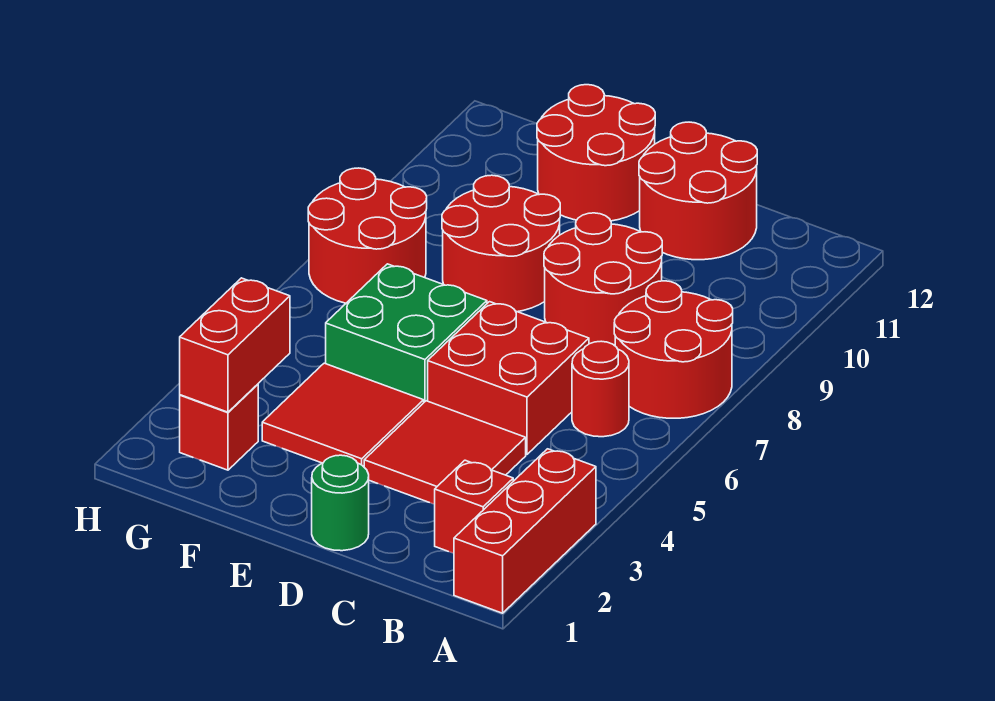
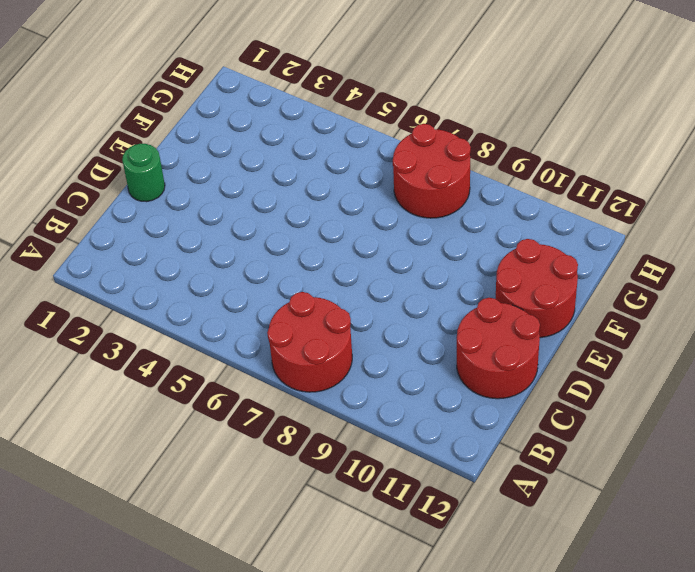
none -> red brick A1:A3 level 1
none -> red brick B2 level 1
none -> red round brick B6 level 1

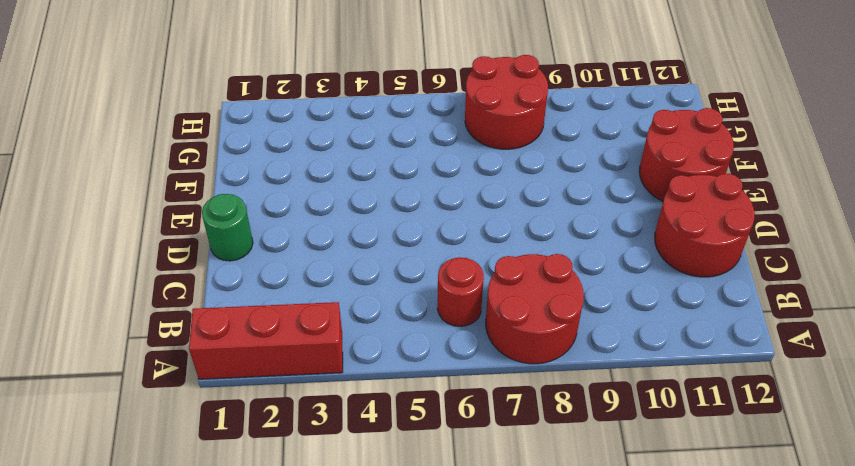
none -> red brick B2 level 1
none -> red tile C3:D4 level 1
none -> red brick C5:D6 level 1

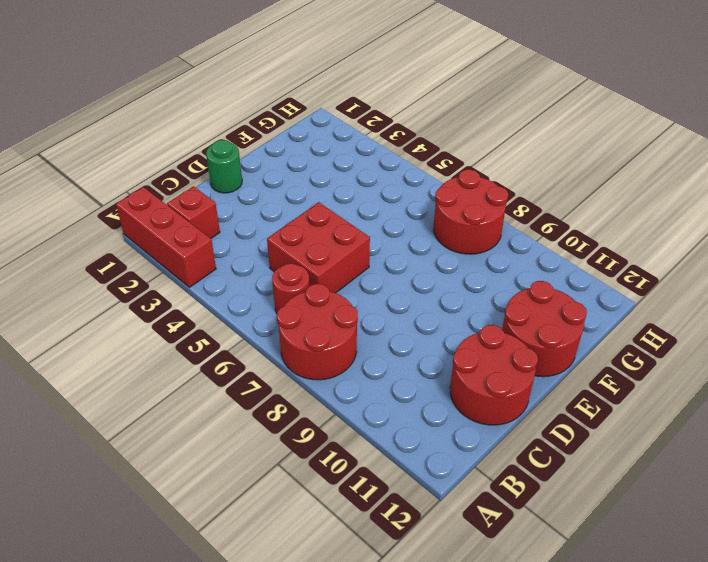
none -> red tile C3:D4 level 1
none -> red round brick C8:D9 level 1
none -> red tile E3:F4 level 1

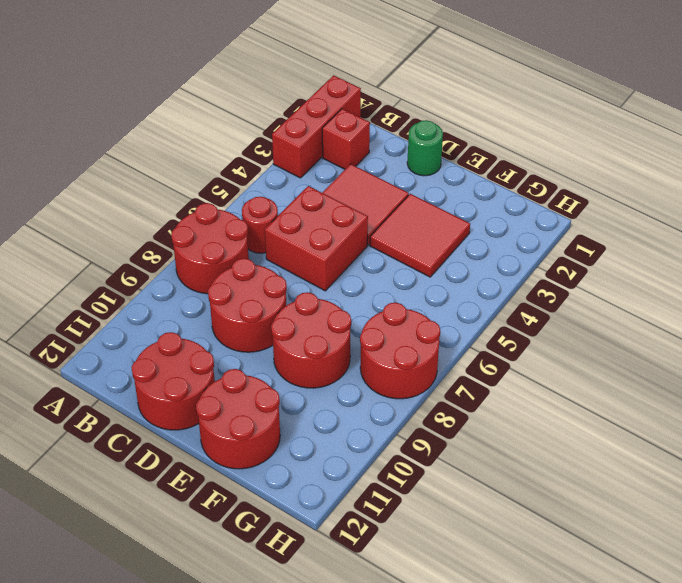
none -> green brick E5:F6 level 1
none -> red brick G2 level 1
none -> red brick G2:G3 level 2

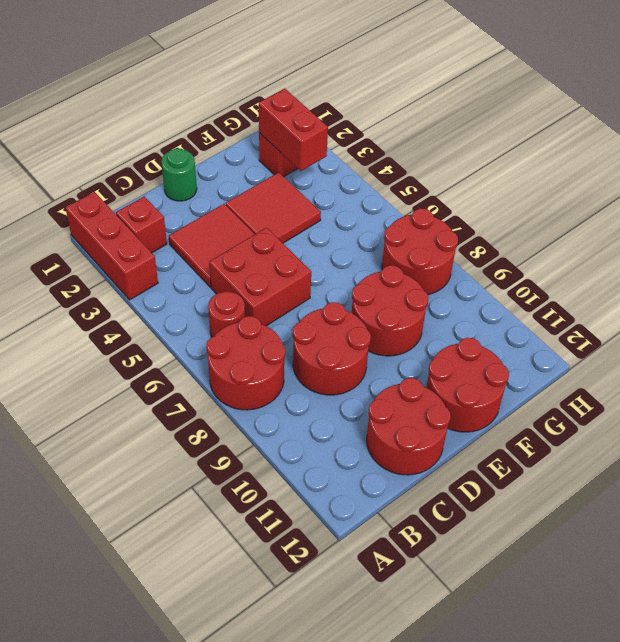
none -> green brick E5:F6 level 1

